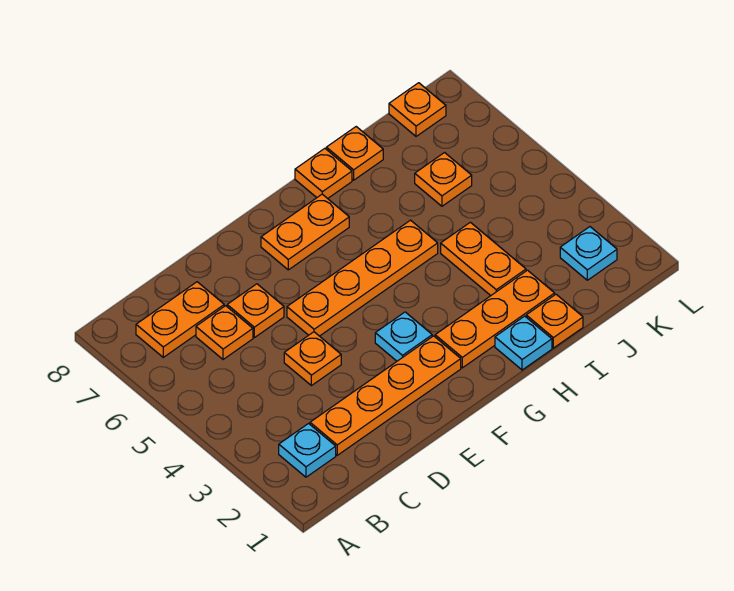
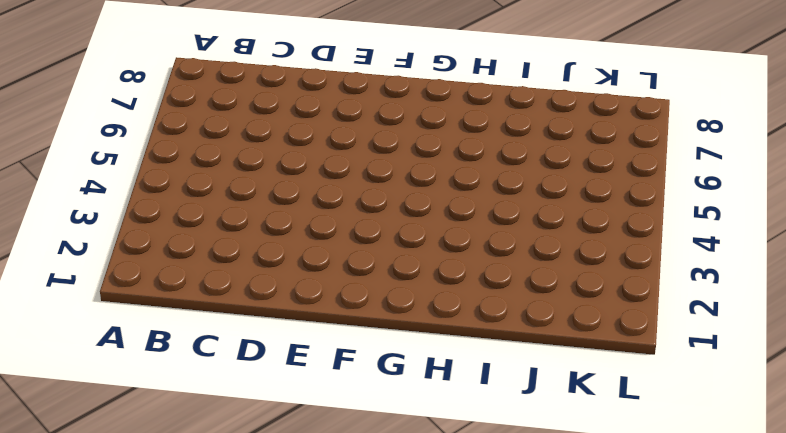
none -> cyan plate B2 level 1
none -> orange plate B7:C7 level 1
none -> orange plate C2:F2 level 1

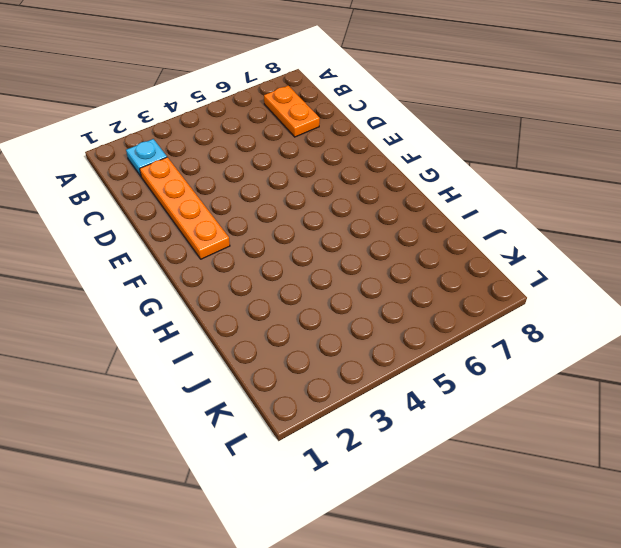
none -> orange plate C6 level 1
none -> orange plate D4 level 1
none -> orange plate D6 level 1

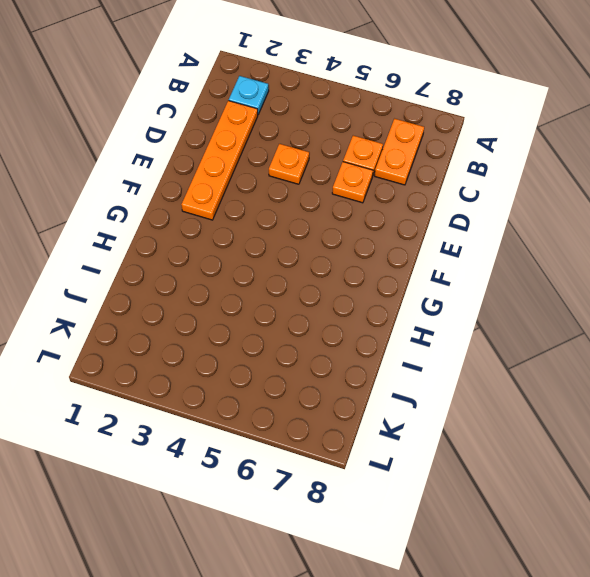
none -> orange plate E5:H5 level 1
none -> cyan plate F3 level 1
none -> orange plate F7:G7 level 1

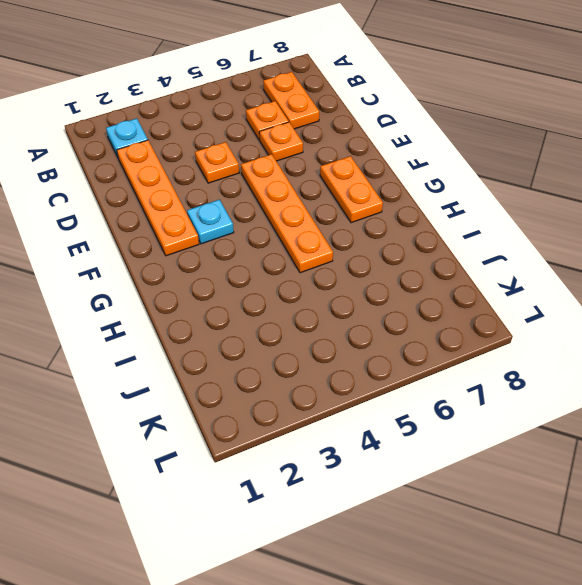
none -> orange plate G2:I2 level 1
none -> cyan plate H1 level 1
none -> orange plate H8 level 1

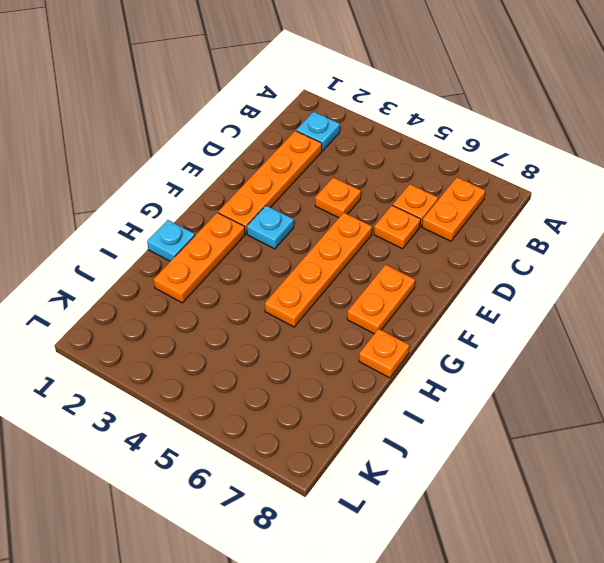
none -> orange plate I1 level 1
none -> orange plate I3:I4 level 1
none -> orange plate I8 level 1

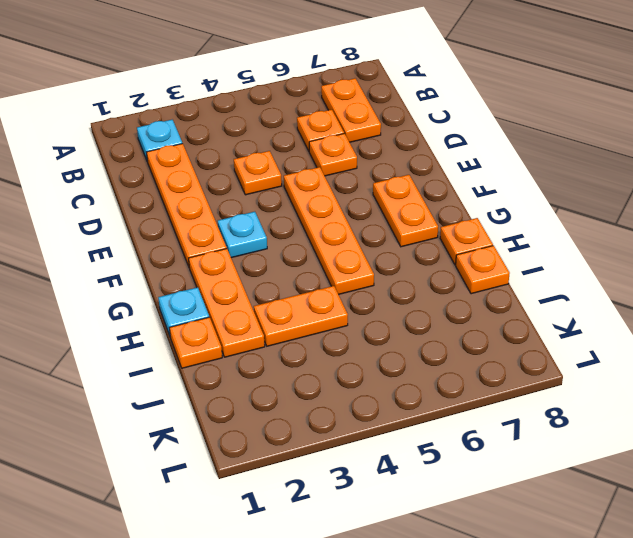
none -> orange plate J6 level 1
none -> cyan plate K2 level 1
none -> orange plate K8 level 1

